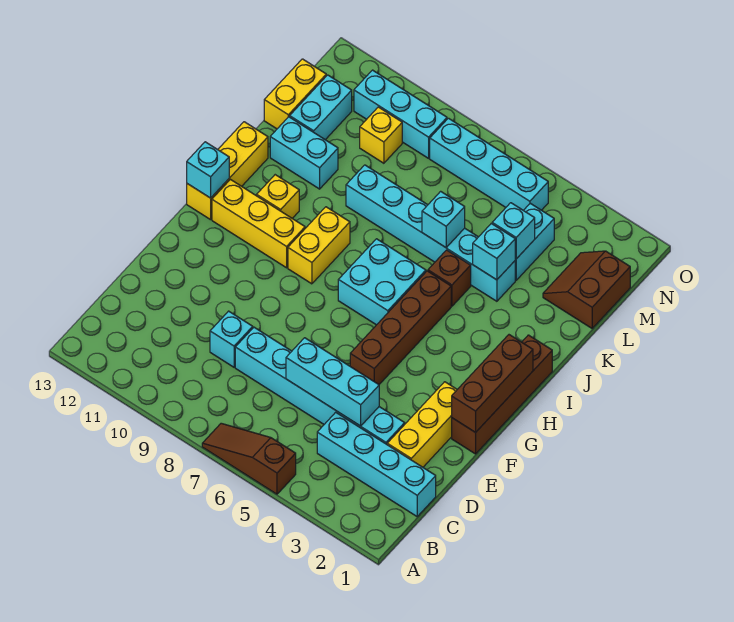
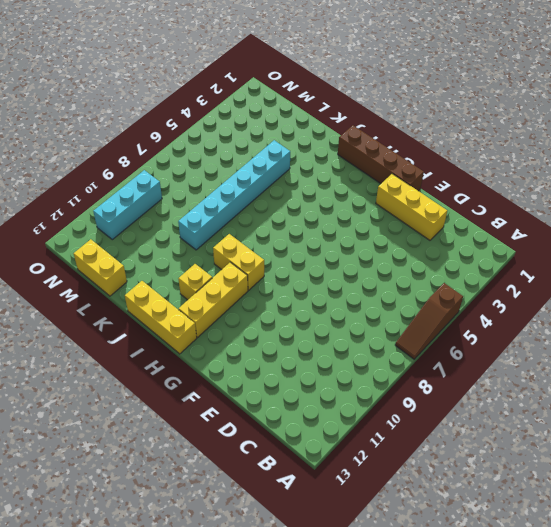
none -> cyan brick C1:C4 level 1
none -> cyan brick D3:D8 level 1
none -> cyan brick D9 level 1

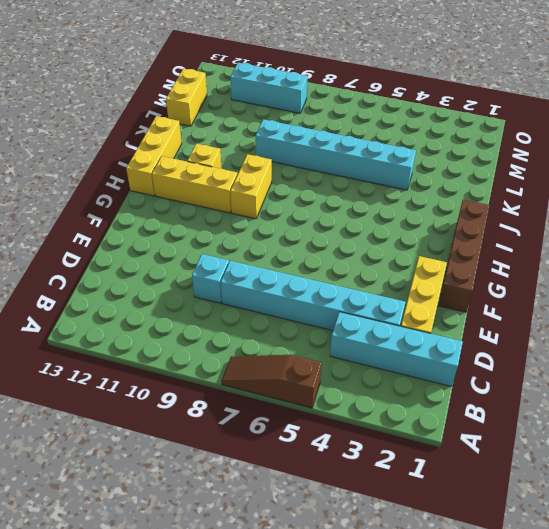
none -> brown brick F5:I5 level 1
none -> cyan brick H6:I7 level 1
none -> brown brick J5 level 1

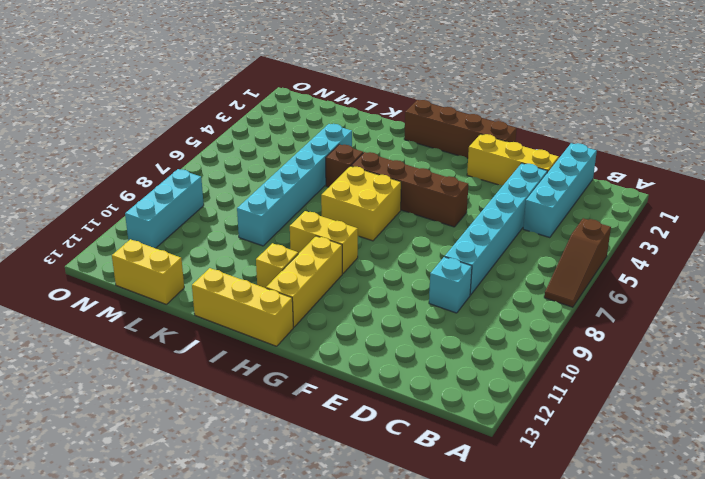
yellow brick H6:I7 level 1 -> cyan brick H6:I7 level 1
none -> cyan brick K11:K12 level 1
none -> brown slope L1:M2 level 1 top 1
none -> cyan brick L4:M4 level 1

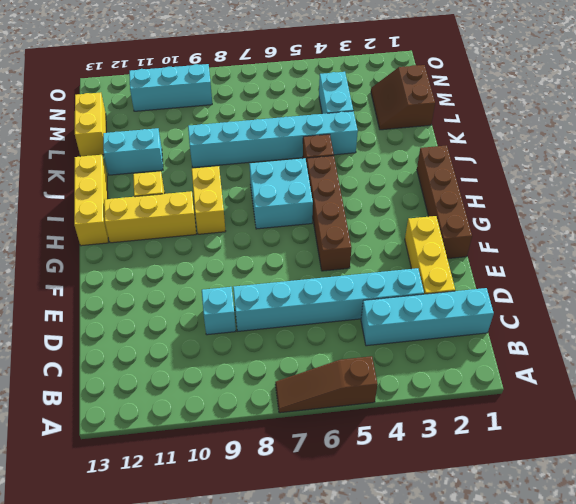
none -> cyan brick L12:M12 level 1
none -> yellow brick M10 level 1
none -> cyan brick N5:N8 level 1

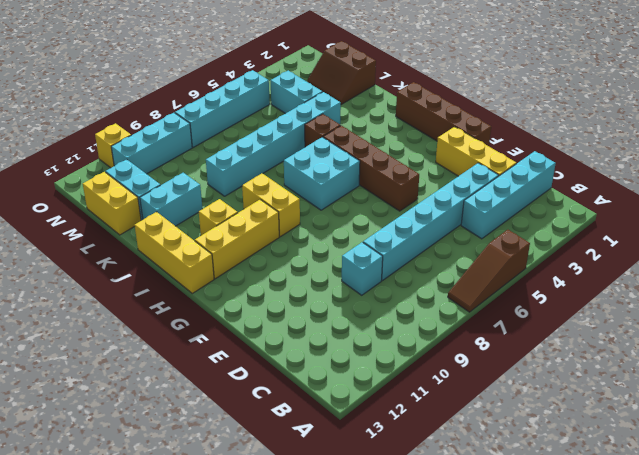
yellow brick O11 level 1 -> yellow brick M10 level 1
none -> cyan brick D4:D6 level 2
none -> brown brick F1:H1 level 2
none -> cyan brick H13 level 2

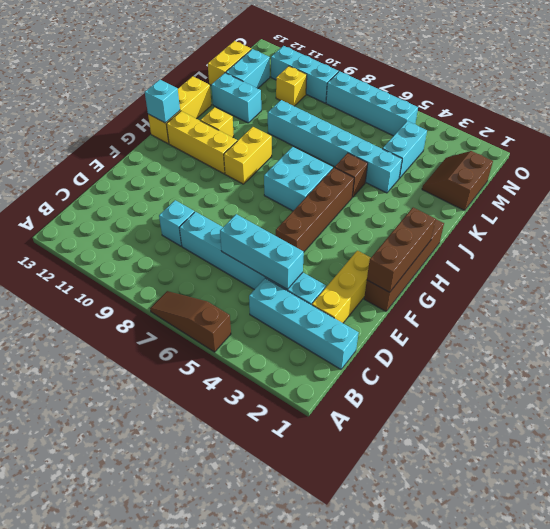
none -> cyan brick K4 level 2
none -> cyan brick K6 level 2
none -> cyan brick L4 level 2

